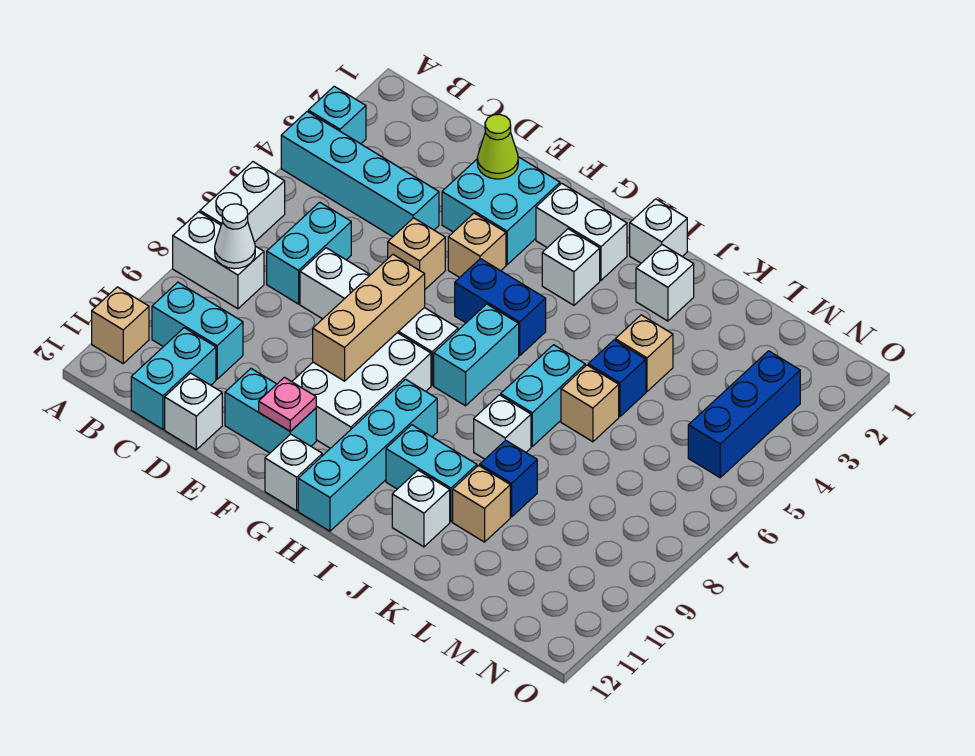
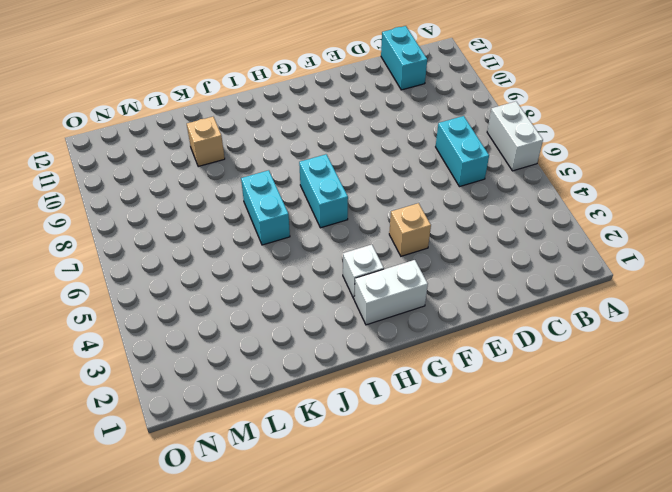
none -> cyan brick A3 level 1
none -> cyan brick A4:D4 level 1
none -> white brick A8:B8 level 1
none -> tan brick A11 level 1

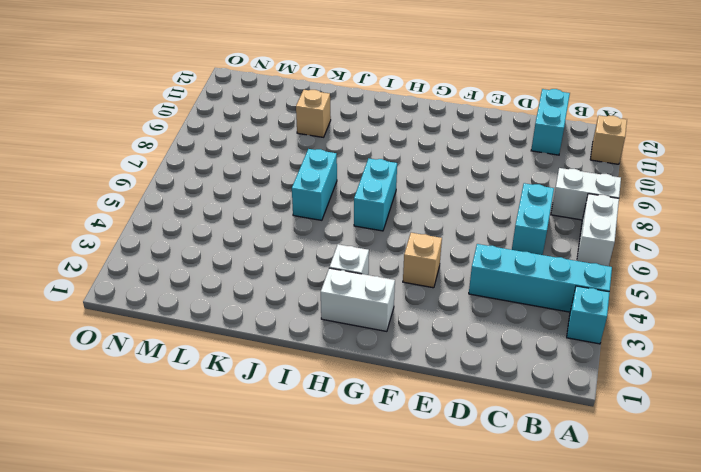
none -> cyan brick B10:C10 level 1
none -> white brick D7:G7 level 1
none -> white brick D12 level 1
none -> cyan brick E2:F3 level 1

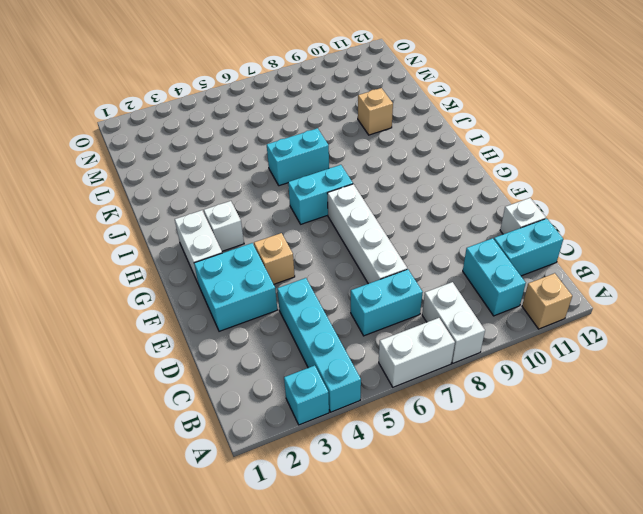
none -> tan brick E5 level 1
none -> cyan brick E11:F11 level 1
none -> white brick F8:G10 level 1
none -> blue brick G5:H5 level 1

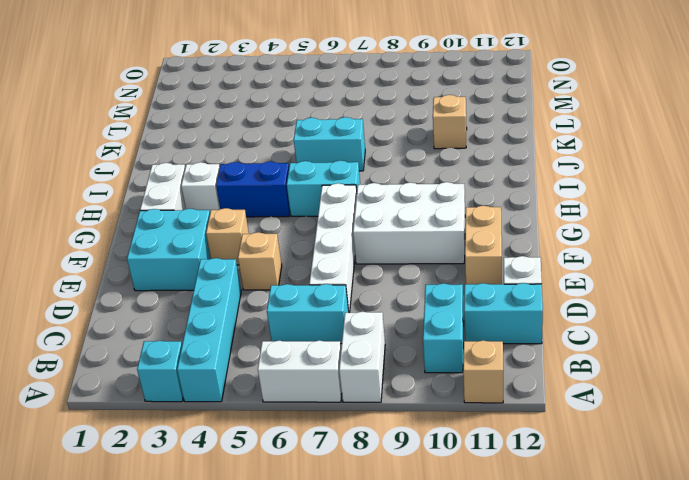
tan brick E11:F11 level 1 -> cyan brick E11:F11 level 1
blue brick H4:H5 level 1 -> blue brick G5:H5 level 1
none -> white brick G12 level 1
none -> cyan brick H9:H12 level 1
none -> white brick I1 level 1
none -> cyan brick I10:J10 level 1

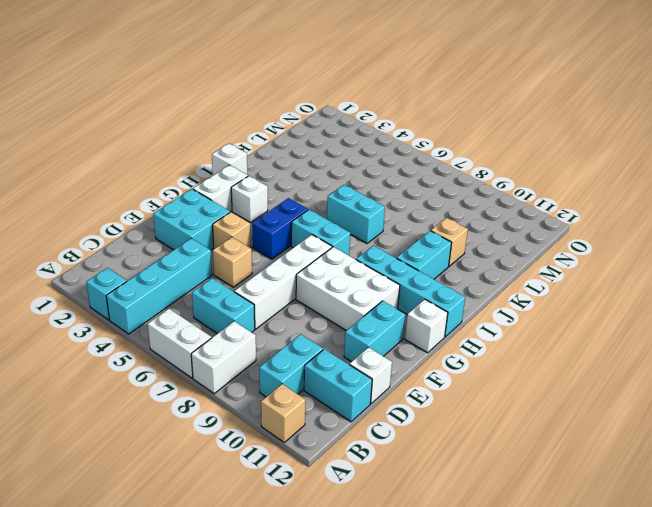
none -> white brick J2 level 1
none -> white brick J8 level 1
none -> white brick J11 level 1
none -> tan brick K4 level 1

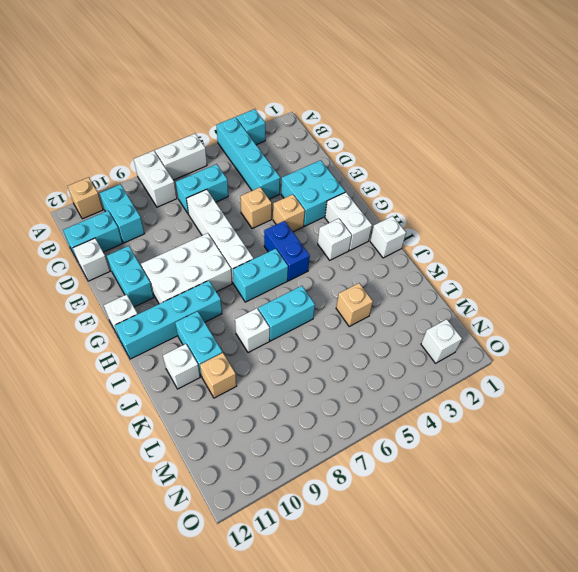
white brick N2 level 1 -> white brick J2 level 1
none -> blue brick K5 level 1
none -> tan brick K6 level 1
none -> blue brick K9 level 1
none -> blue brick N3:N5 level 1

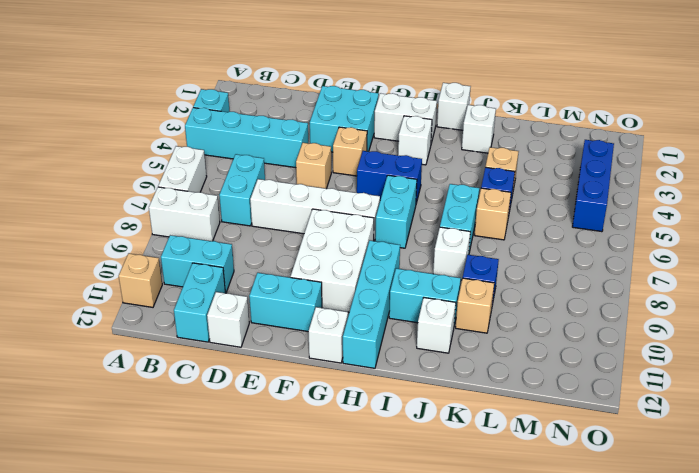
none -> white cone B8 level 2
none -> lime cone E2 level 2
none -> tan brick F7:F9 level 2
none -> pink plate F11 level 2

